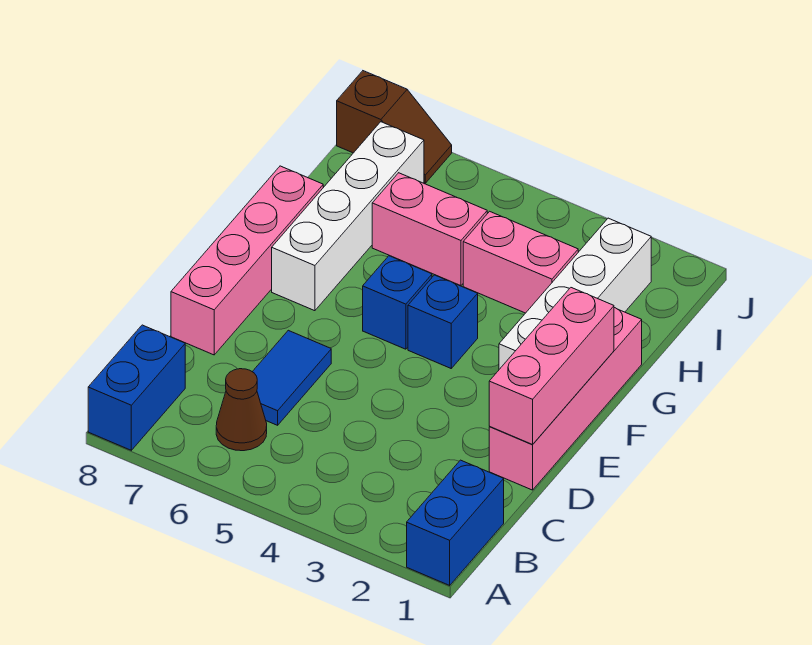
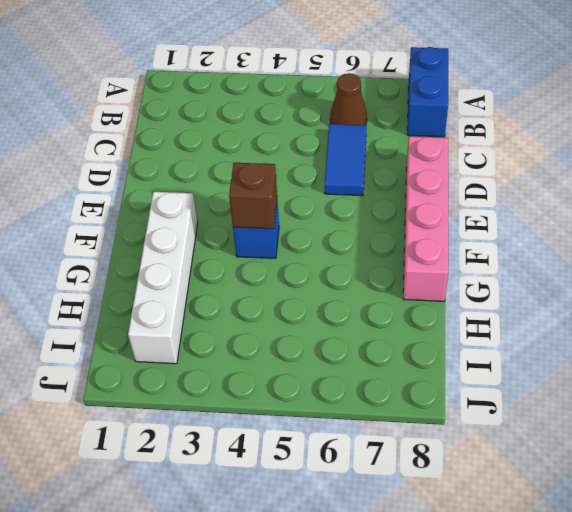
brown brick F4 level 2 -> none
none -> blue brick A1:B1 level 1
none -> pink brick D1:G1 level 1
none -> blue brick F5 level 1

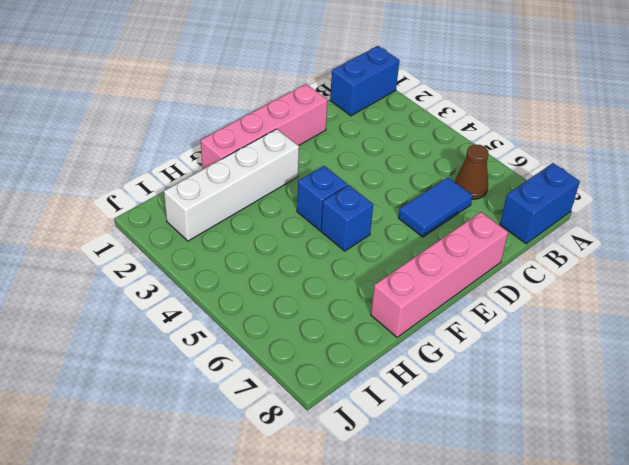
none -> white brick F7:I7 level 1
none -> pink brick H3:H4 level 1
none -> pink brick H5:H6 level 1

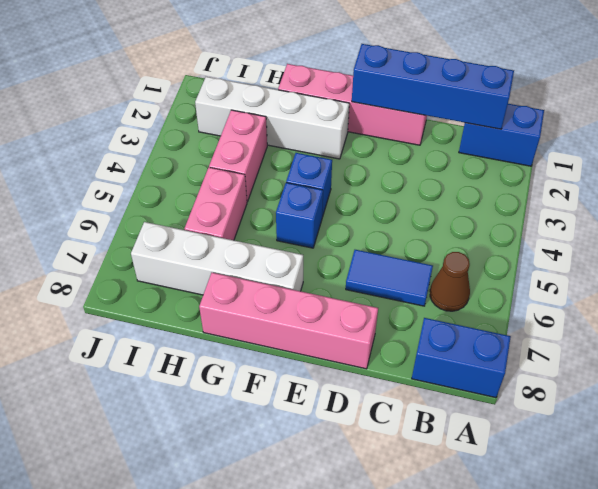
blue brick B1:E1 level 2 -> pink brick D1:F1 level 2
none -> brown slope J7:J8 level 1 top 8

